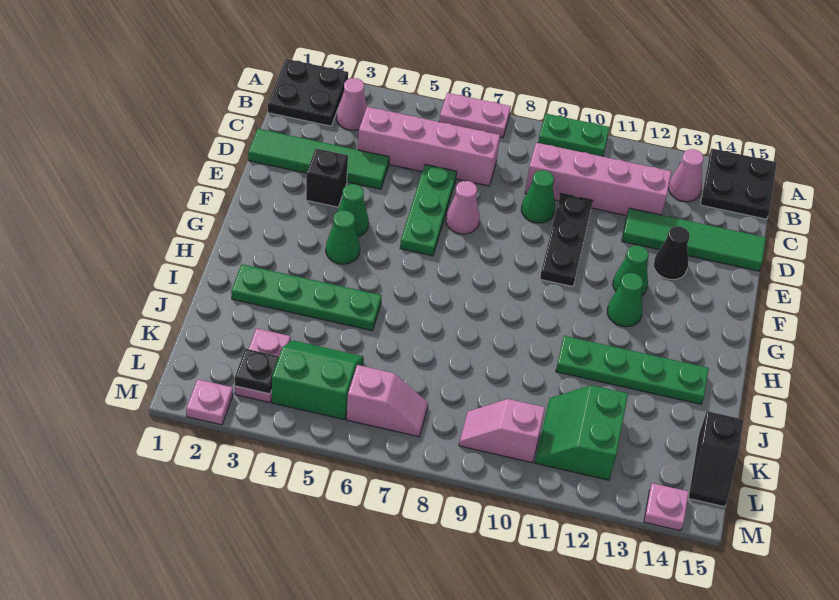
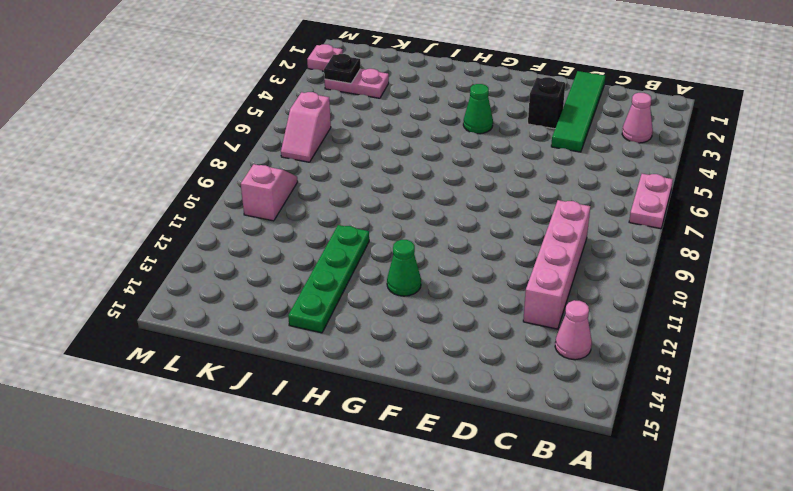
none -> black plate A1:B2 level 1
none -> green plate A9:A10 level 1
none -> black plate A14:B15 level 1
none -> pink brick C4:C7 level 1

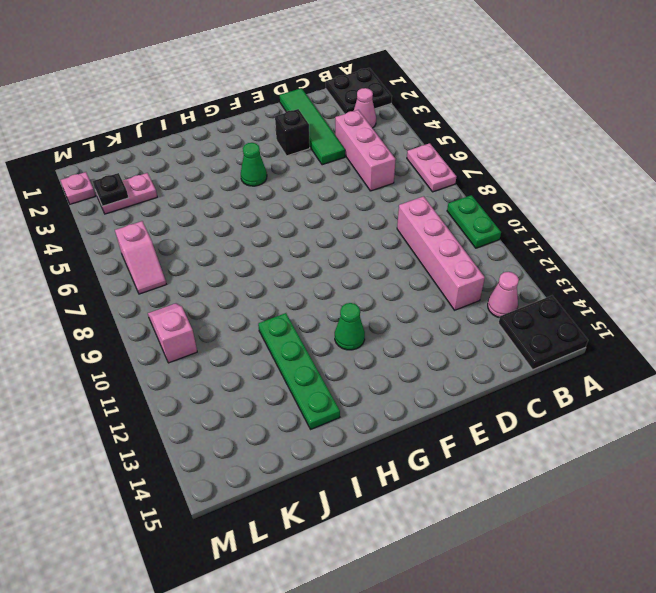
pink brick C4:C6 level 1 -> pink brick C4:C7 level 1
none -> green plate D6:F6 level 1
none -> green cone D9 level 1
none -> black plate D10:F10 level 1
none -> green tile D12:D15 level 1

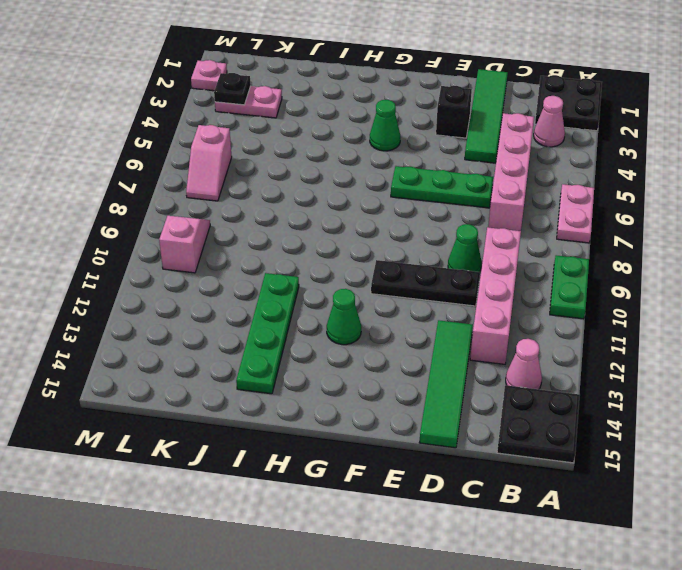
none -> pink cone E7 level 1
none -> black cone E13 level 1
none -> green cone F4 level 1
none -> green cone F12 level 1

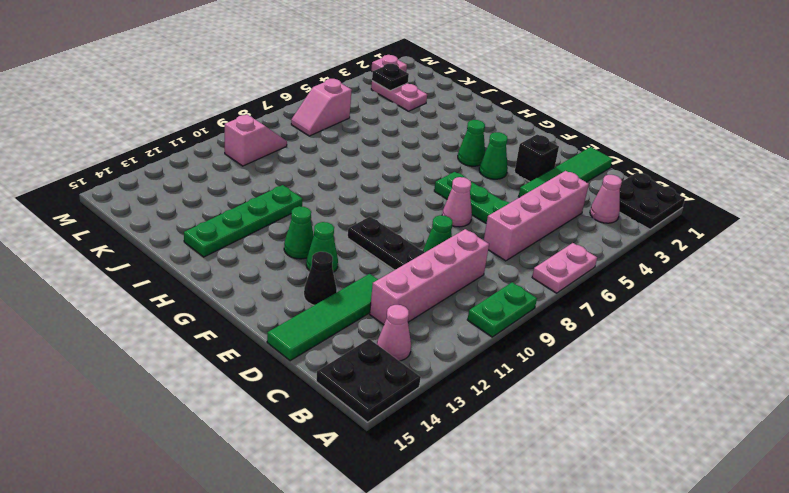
none -> green plate I2:I5 level 1
none -> green slope K4:L5 level 1 top L
none -> green slope K11:L12 level 1 top 12
none -> black slope K15:L15 level 1 top K

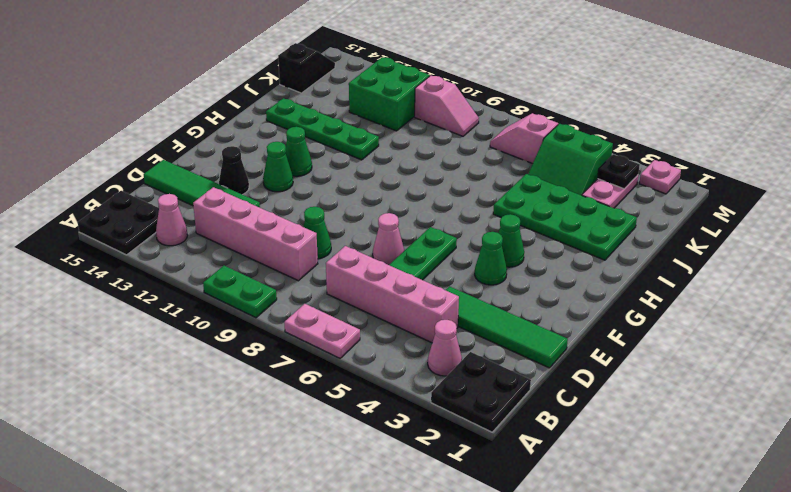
green plate I2:J5 level 1 -> green plate I2:I5 level 1
green brick K11:L12 level 1 -> green slope K11:L12 level 1 top 12
none -> black plate D10:F10 level 1
none -> black brick E3 level 1
none -> pink plate M14 level 1

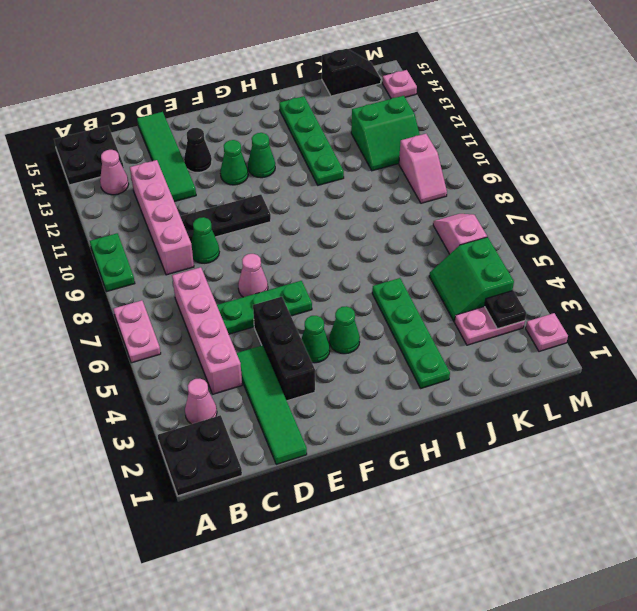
black brick E3:E5 level 1 -> black brick E3 level 1

